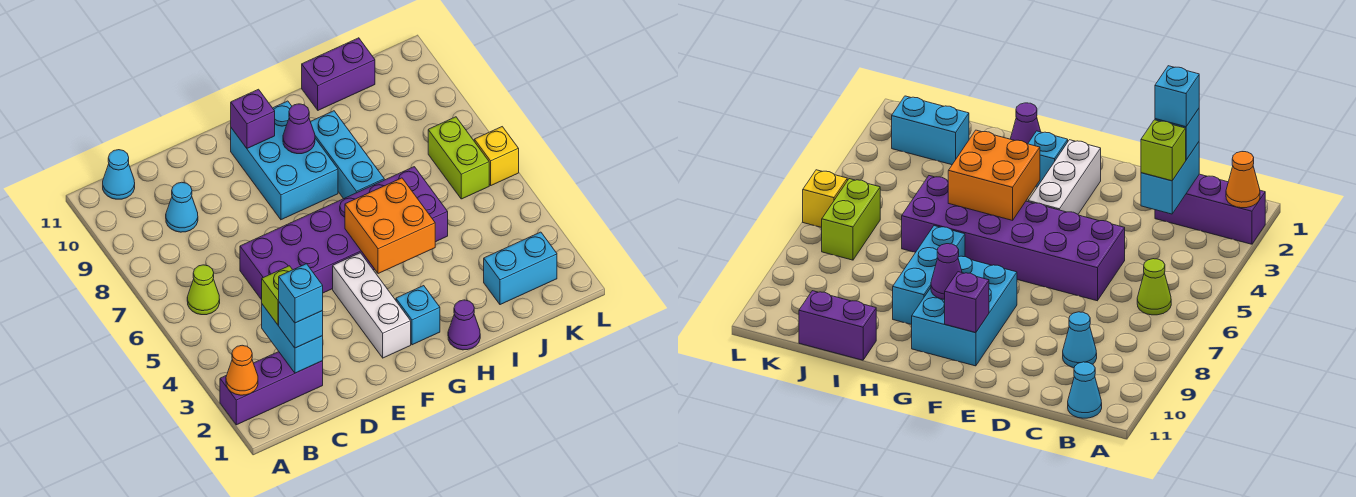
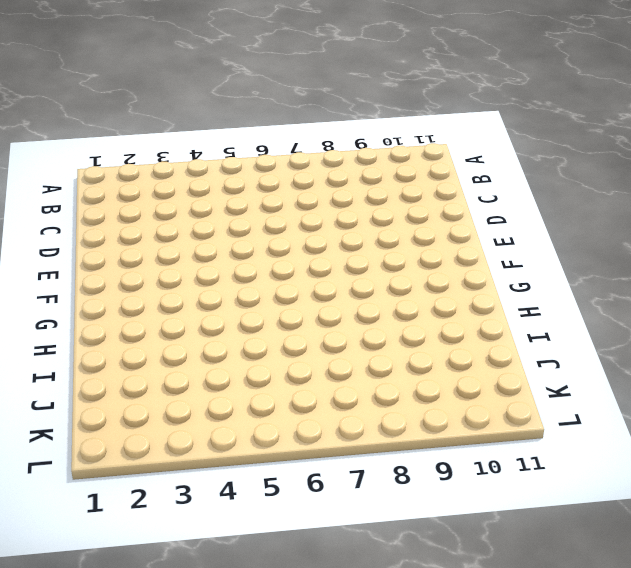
none -> purple brick A2:C2 level 1
none -> lime cone B6 level 1
none -> cyan cone B11 level 1

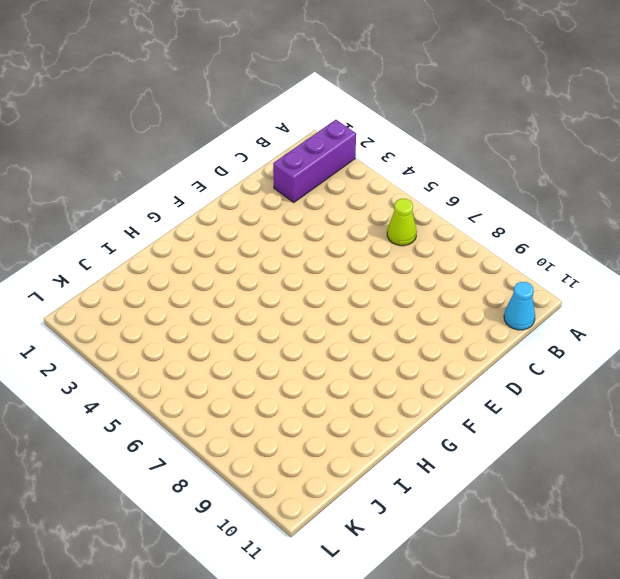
none -> cyan cone C9 level 1
none -> purple brick D5:I6 level 1
none -> white brick F2:F4 level 1

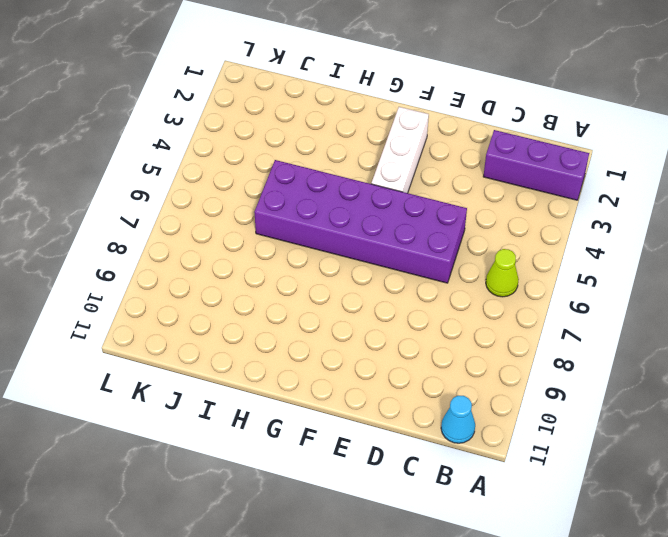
none -> cyan cone C9 level 1
none -> cyan brick F8:G10 level 1
none -> cyan brick G2 level 1

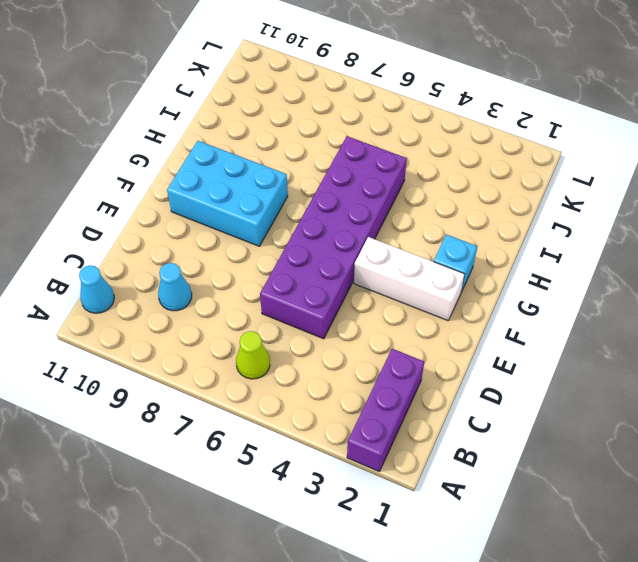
none -> purple cone H1 level 1
none -> cyan brick H7:H9 level 1
none -> purple brick I11:J11 level 1

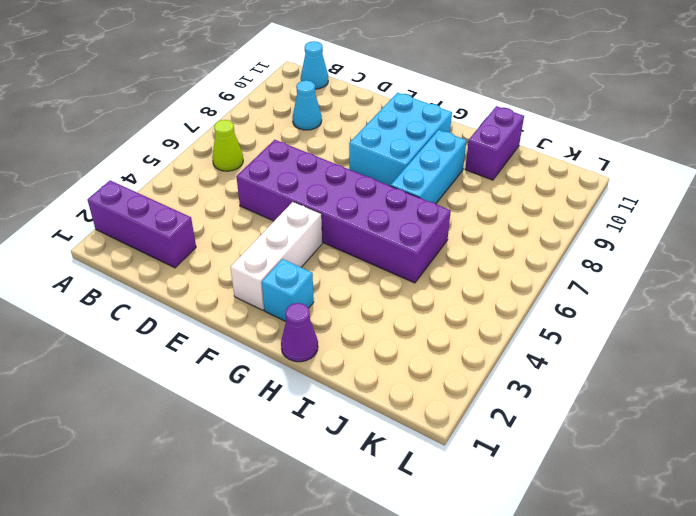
purple brick I10:I11 level 1 -> purple brick I11:J11 level 1
none -> cyan brick J2:K2 level 1
none -> lime brick K6:K7 level 1
none -> yellow brick L6 level 1

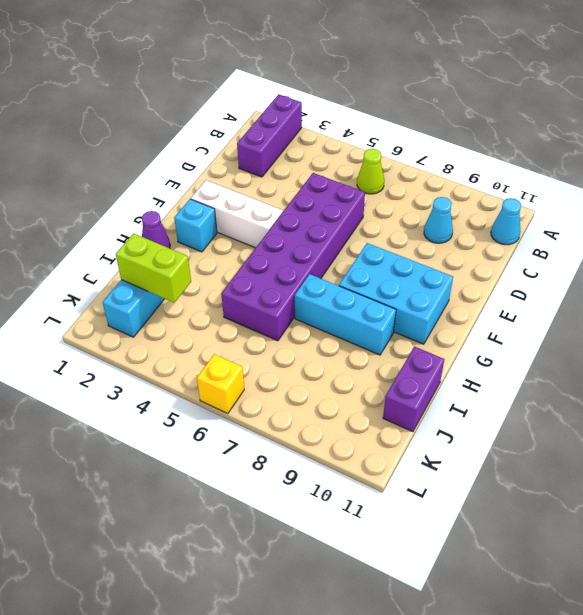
lime brick J2:J3 level 2 -> lime brick K6:K7 level 1
none -> orange cone A2 level 2
none -> cyan brick C2:C3 level 2
none -> purple brick F10 level 2

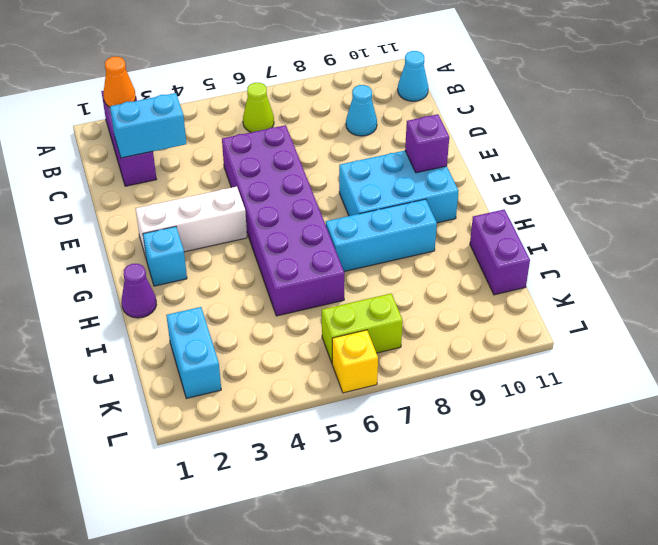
none -> orange brick G4:H5 level 2
none -> purple cone G9 level 2
none -> cyan brick C2 level 3

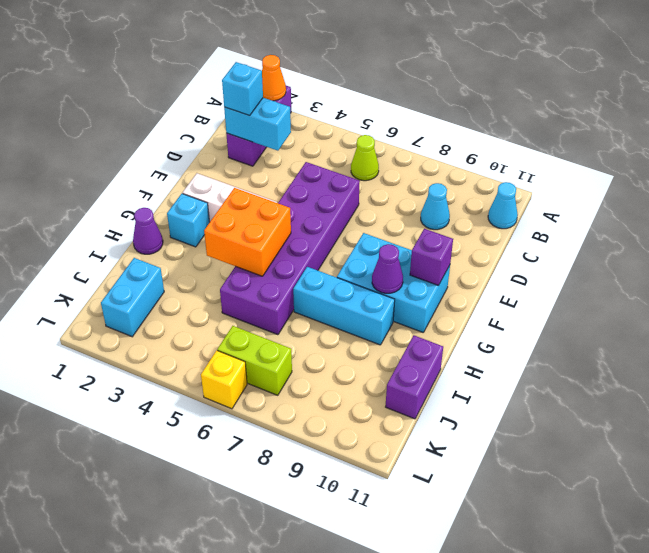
none -> lime brick C3 level 3
none -> cyan brick C2 level 4

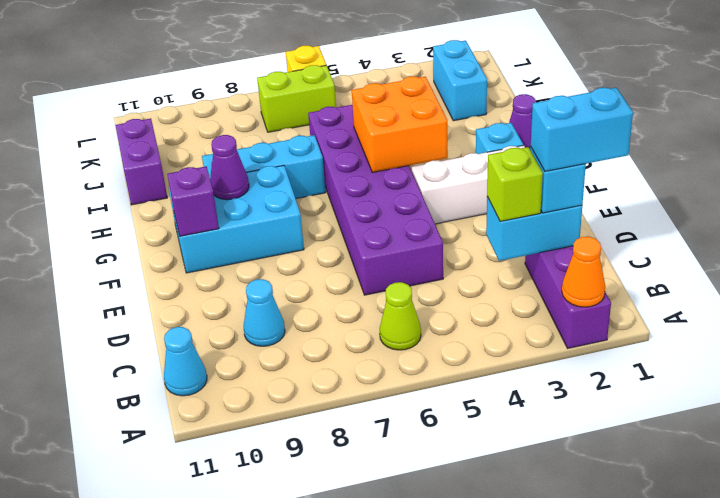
cyan brick C1:C2 level 4 -> cyan brick C2 level 4

